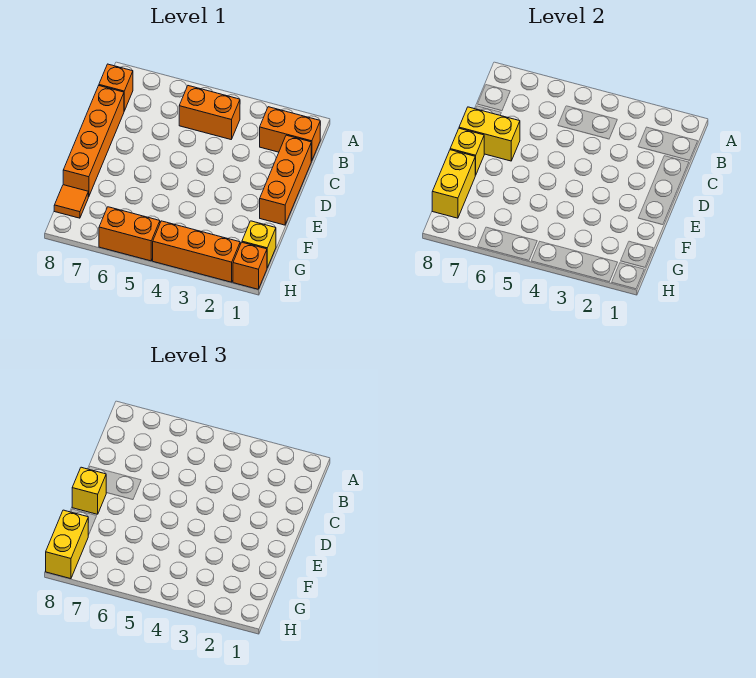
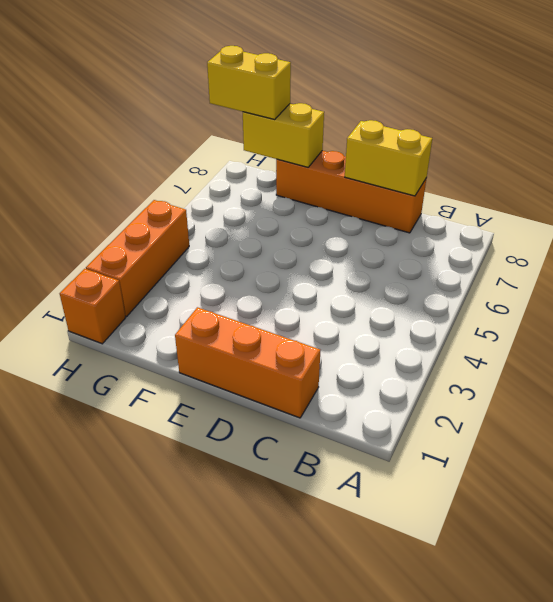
yellow brick C8:D8 level 2 -> yellow brick D7:D8 level 2
none -> orange brick B1:B2 level 1
none -> orange brick B4:B5 level 1
none -> orange brick B8 level 1

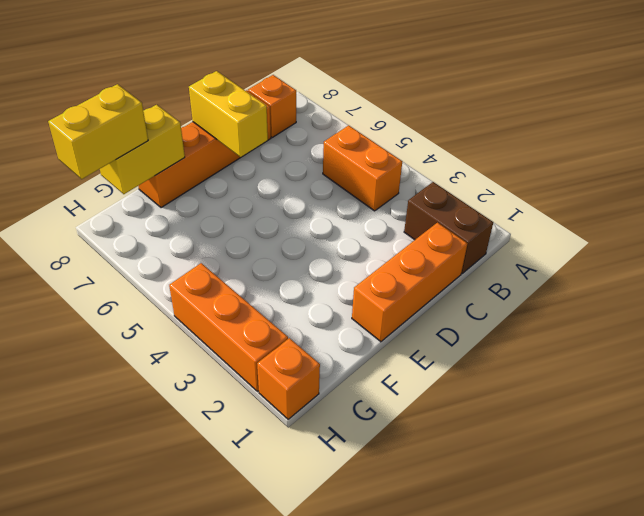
brown brick B1:B2 level 1 -> orange brick B1:B2 level 1
none -> yellow brick G1 level 1
none -> orange tile G8 level 1
none -> orange brick H5:H6 level 1

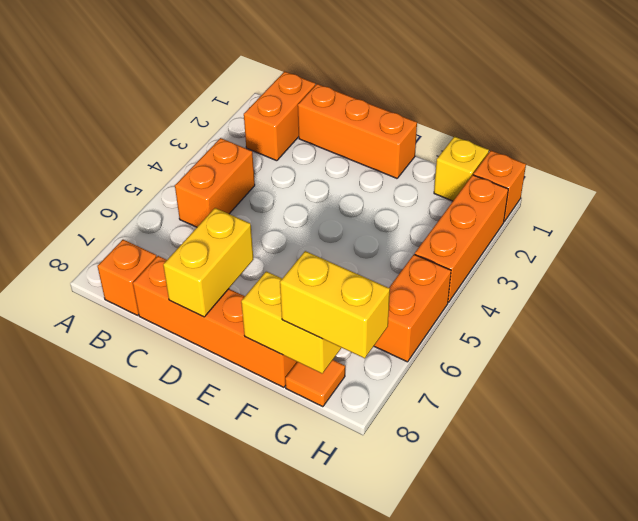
none -> yellow brick E8 level 2
none -> yellow brick E8 level 3

